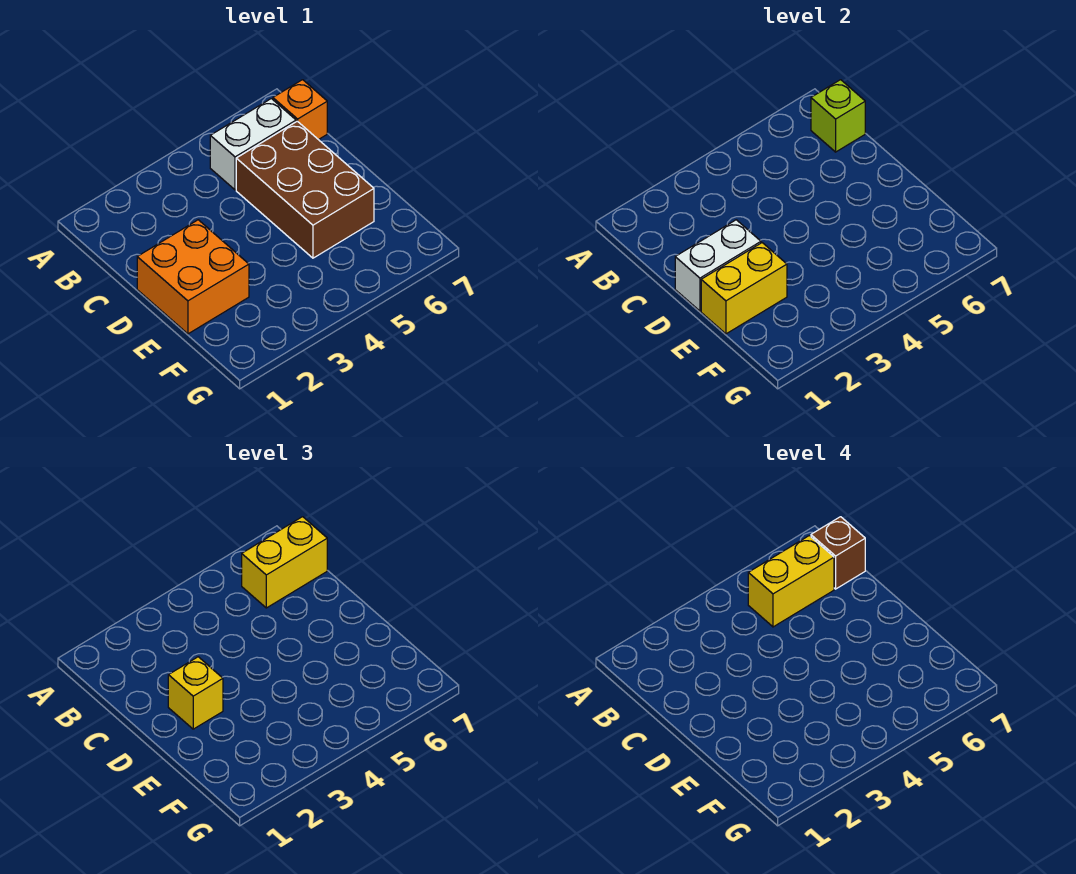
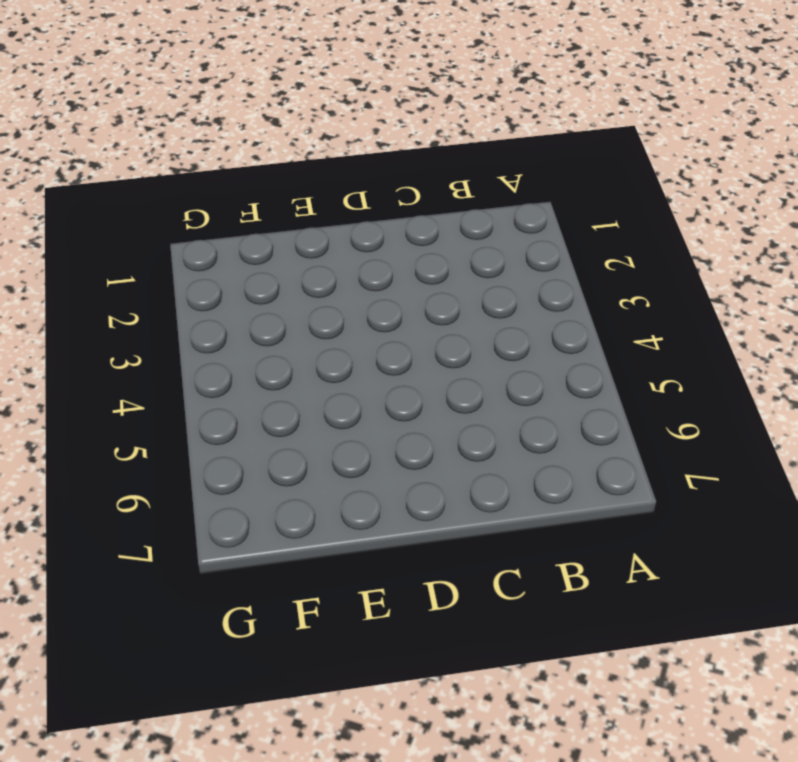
none -> white brick B5:B6 level 1
none -> orange brick B7 level 1

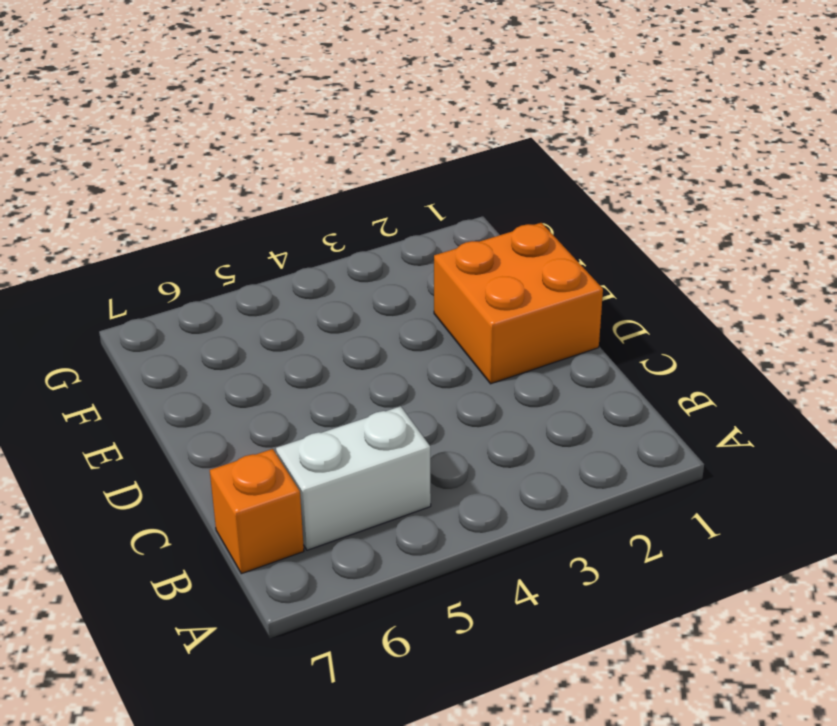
none -> brown brick C5:E6 level 1
none -> lime brick B7 level 2

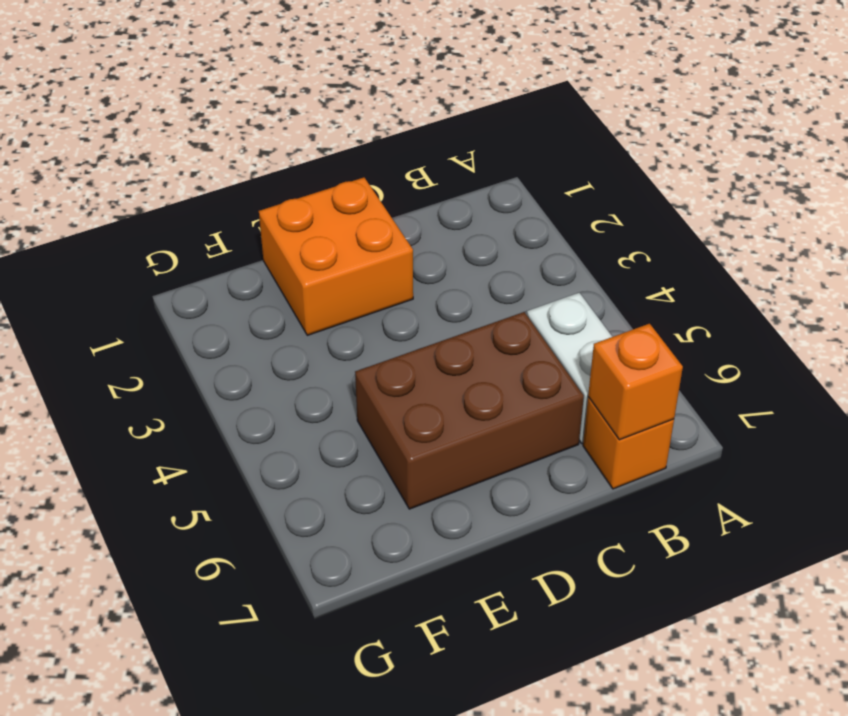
orange brick B7 level 2 -> lime brick B7 level 2
none -> white brick D1:D2 level 2
none -> yellow brick E1:E2 level 2

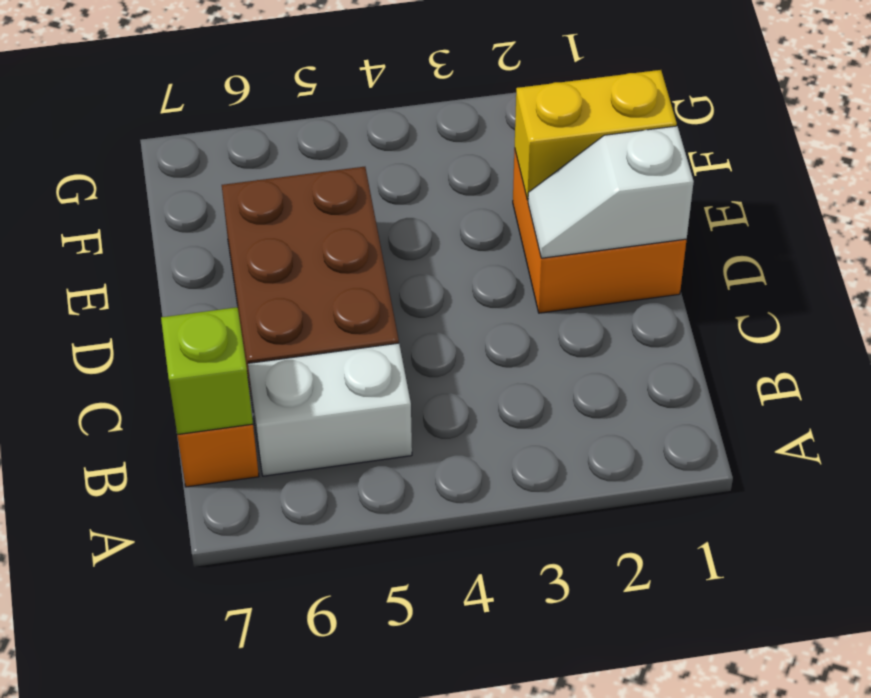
white slope D1:D2 level 2 top 1 -> white brick D1:D2 level 2
none -> yellow brick B6:B7 level 3
none -> yellow brick D2 level 3

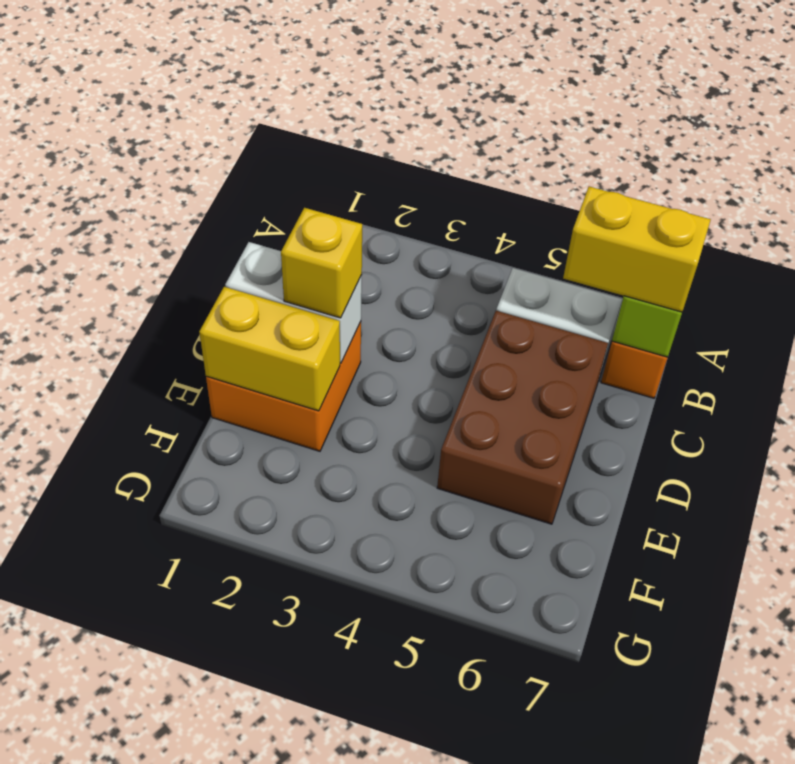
none -> yellow brick B5:B6 level 4
none -> brown brick B7 level 4

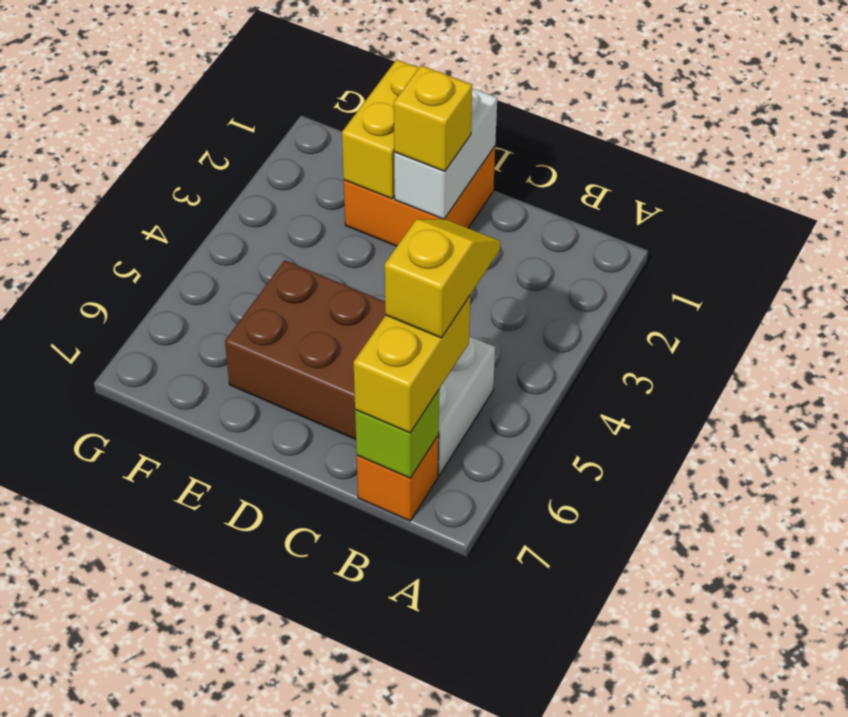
yellow slope B5:B6 level 4 top 6 -> yellow brick B5:B6 level 4
none -> brown brick B7 level 4

